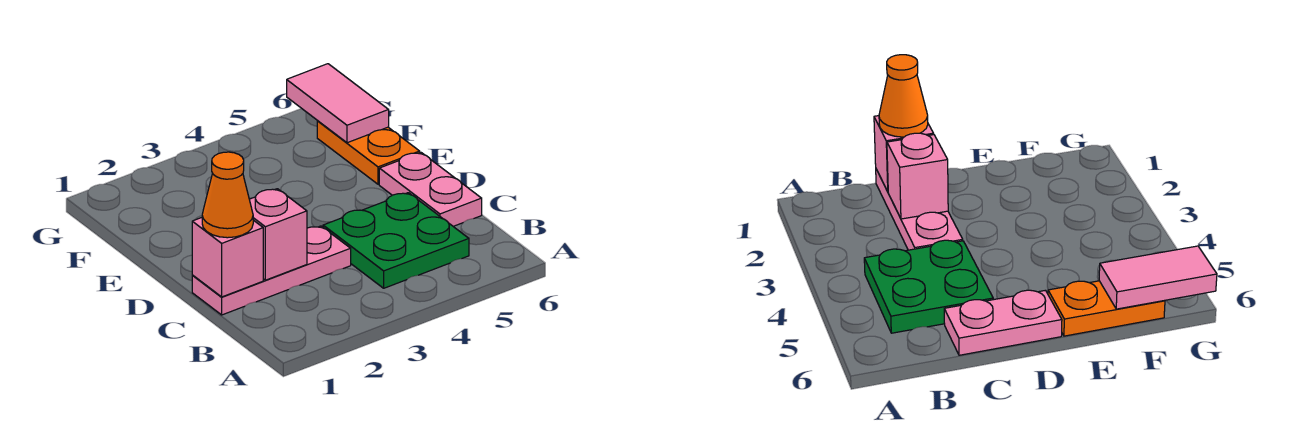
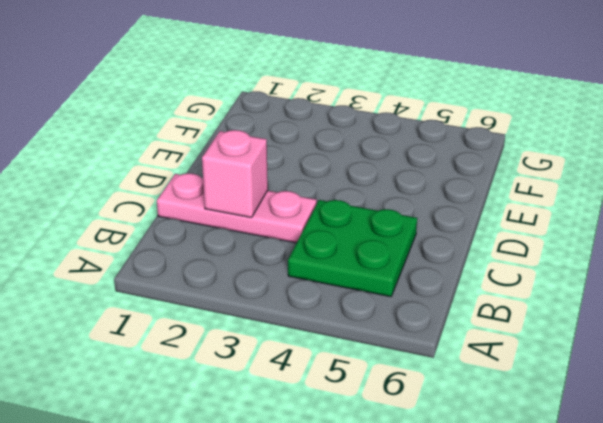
none -> pink plate C6:D6 level 1
none -> orange plate E6:F6 level 1

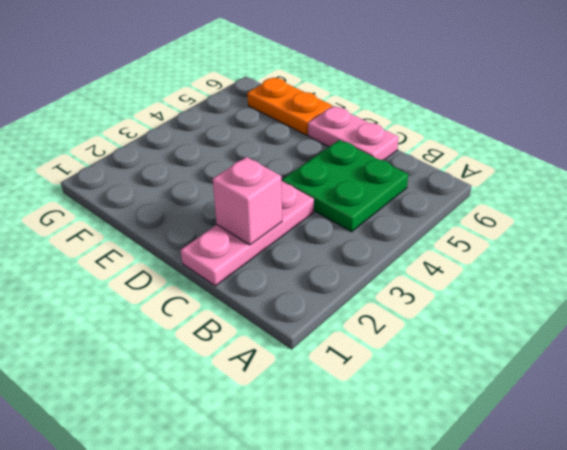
none -> pink brick C1 level 2
none -> pink tile F6:G6 level 2

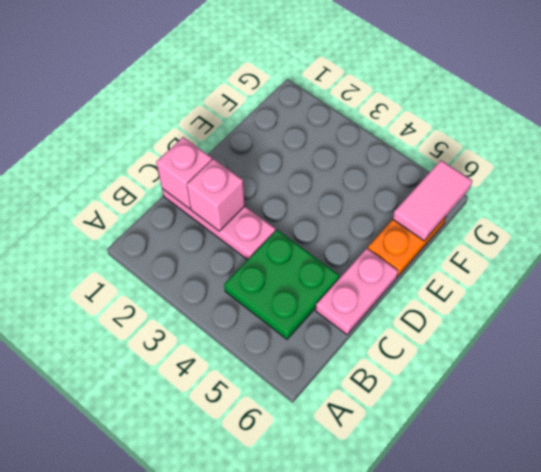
none -> orange cone C1 level 3

